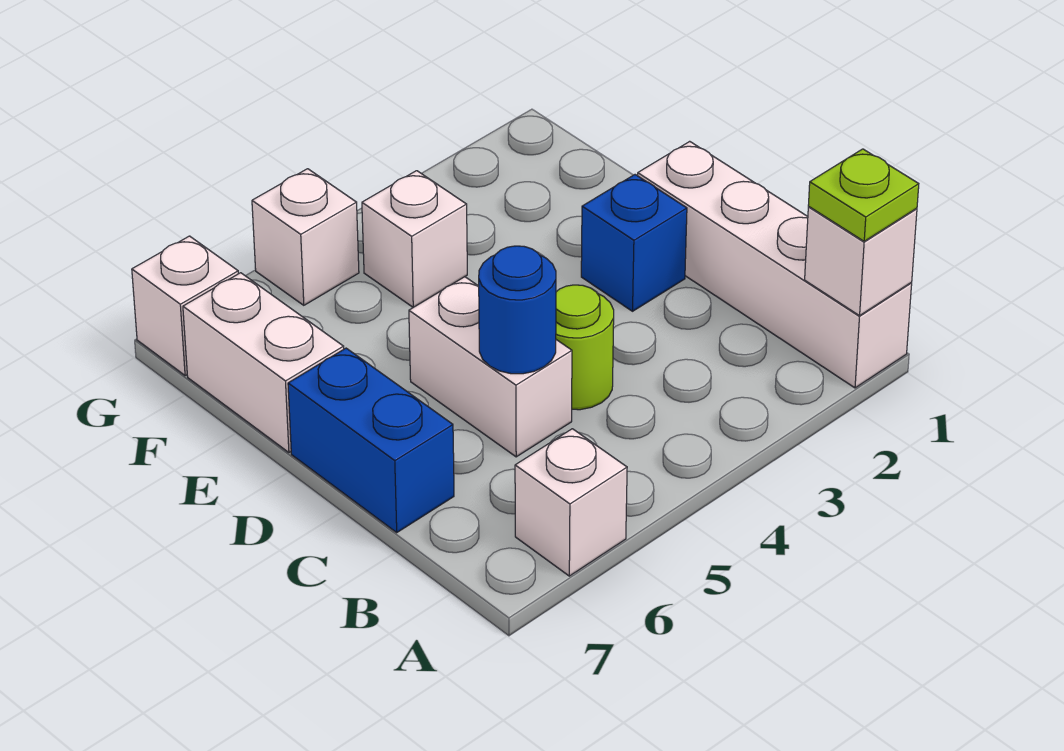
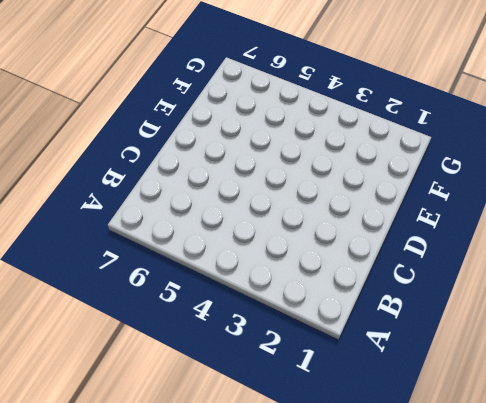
none -> white brick A1:D1 level 1
none -> white brick A6 level 1
none -> lime round brick C4 level 1

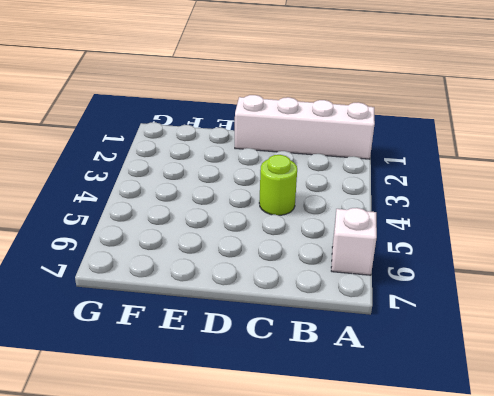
none -> white brick C5:D5 level 1
none -> blue brick C7:D7 level 1
none -> blue brick D2 level 1

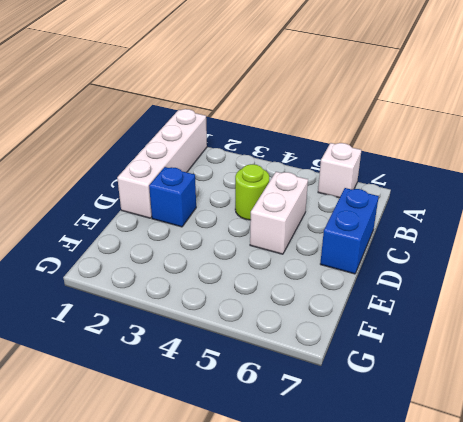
none -> white brick E7:F7 level 1
none -> white brick F4 level 1
none -> white brick G5 level 1

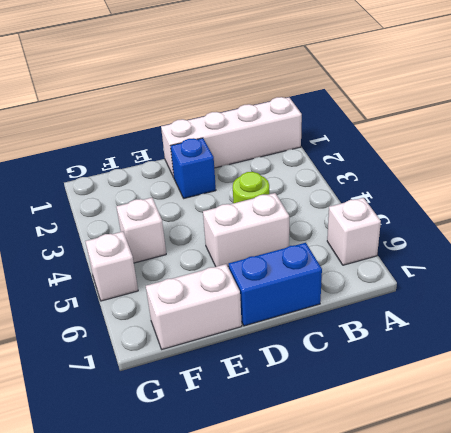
none -> white brick G7 level 1
none -> white brick A1 level 2
none -> blue round brick C5 level 2

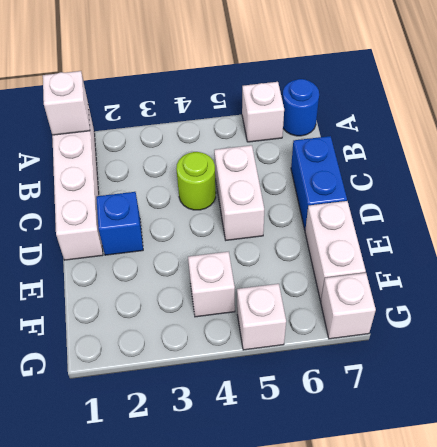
blue round brick A7 level 1 -> blue round brick C5 level 2
none -> lime plate A1 level 3

